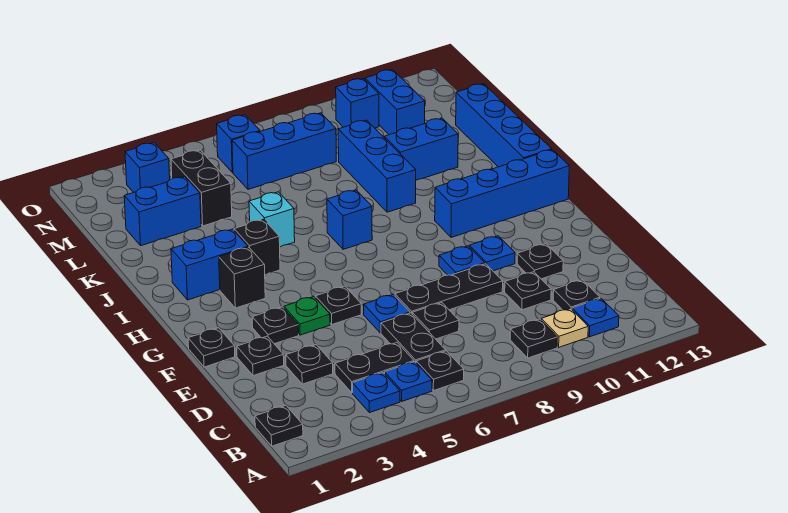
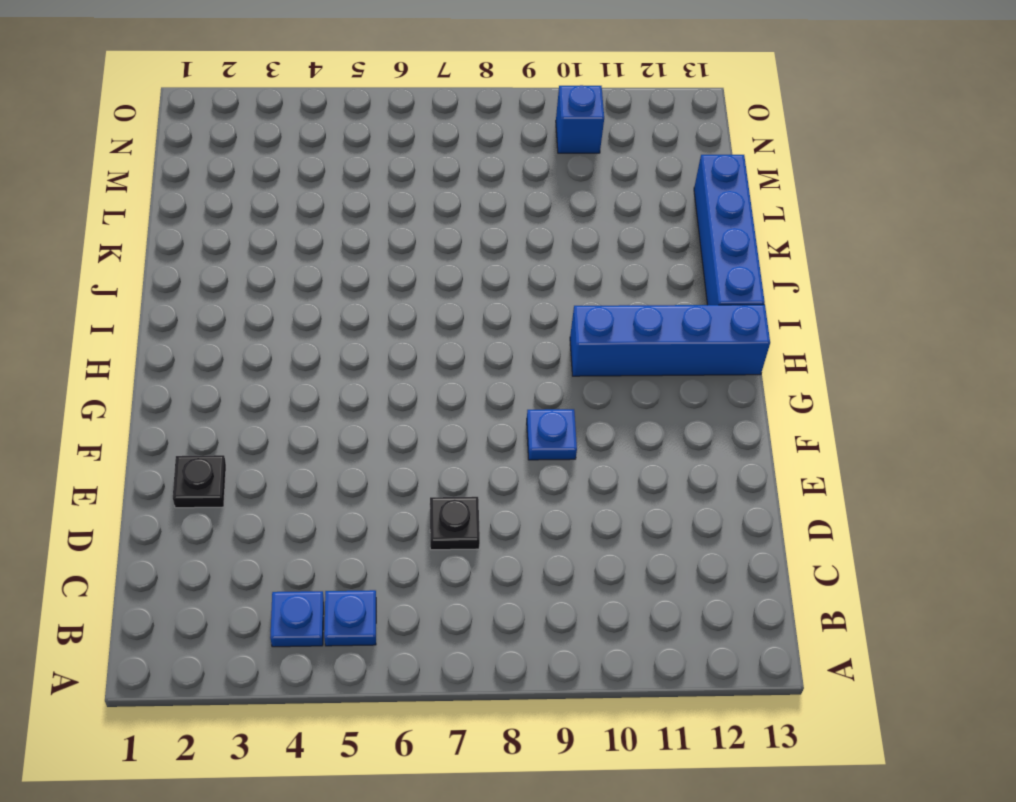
none -> black plate B1 level 1
none -> black plate B6 level 1
none -> black plate B9 level 1
none -> tan plate B10 level 1

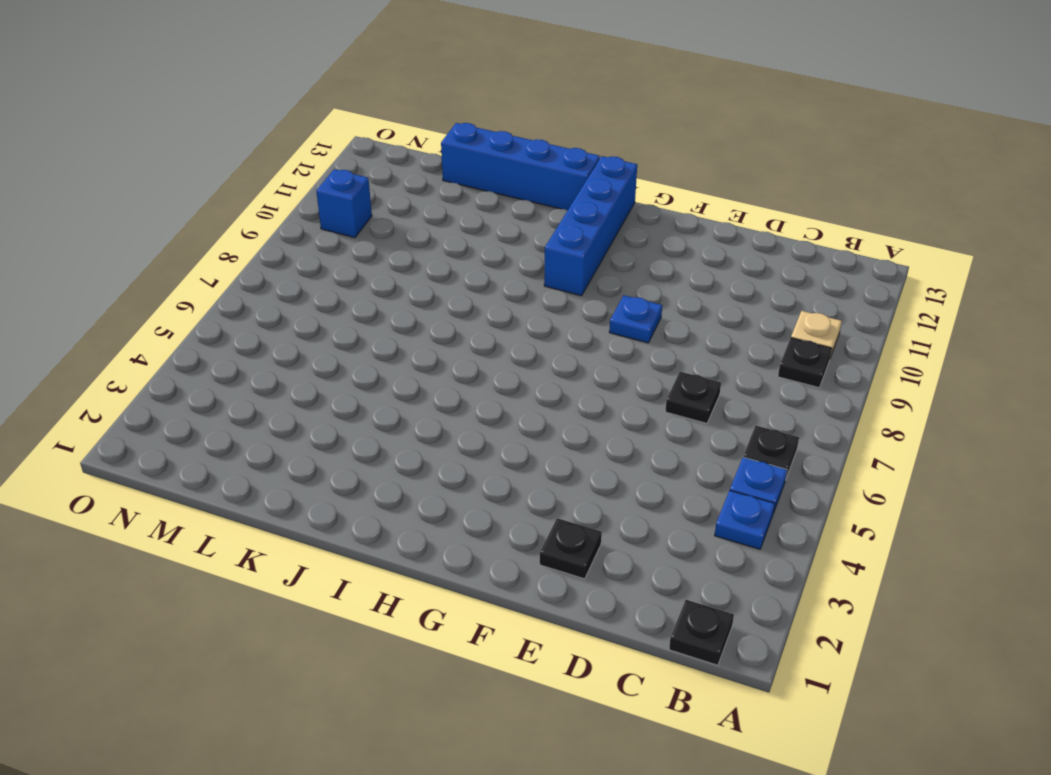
none -> blue plate B11 level 1
none -> black plate C4:C5 level 1
none -> black plate C6:D6 level 1
none -> black plate C11 level 1

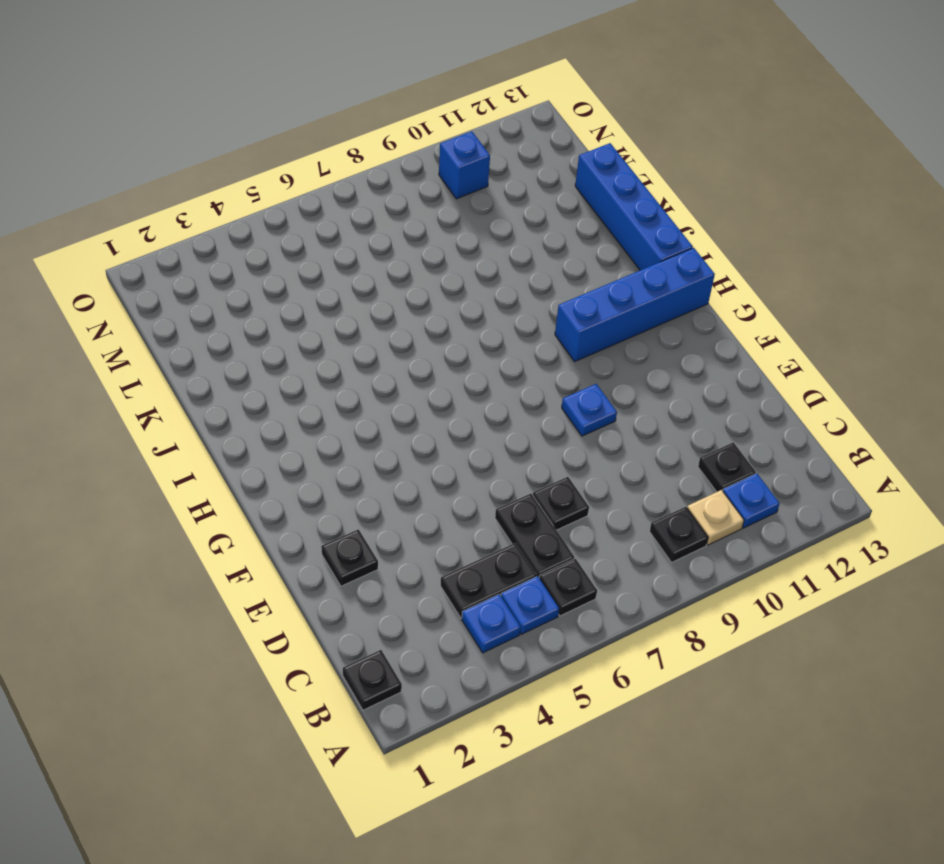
none -> black plate D3 level 1
none -> black plate D10 level 1
none -> blue plate E6 level 1
none -> black plate E7:E9 level 1

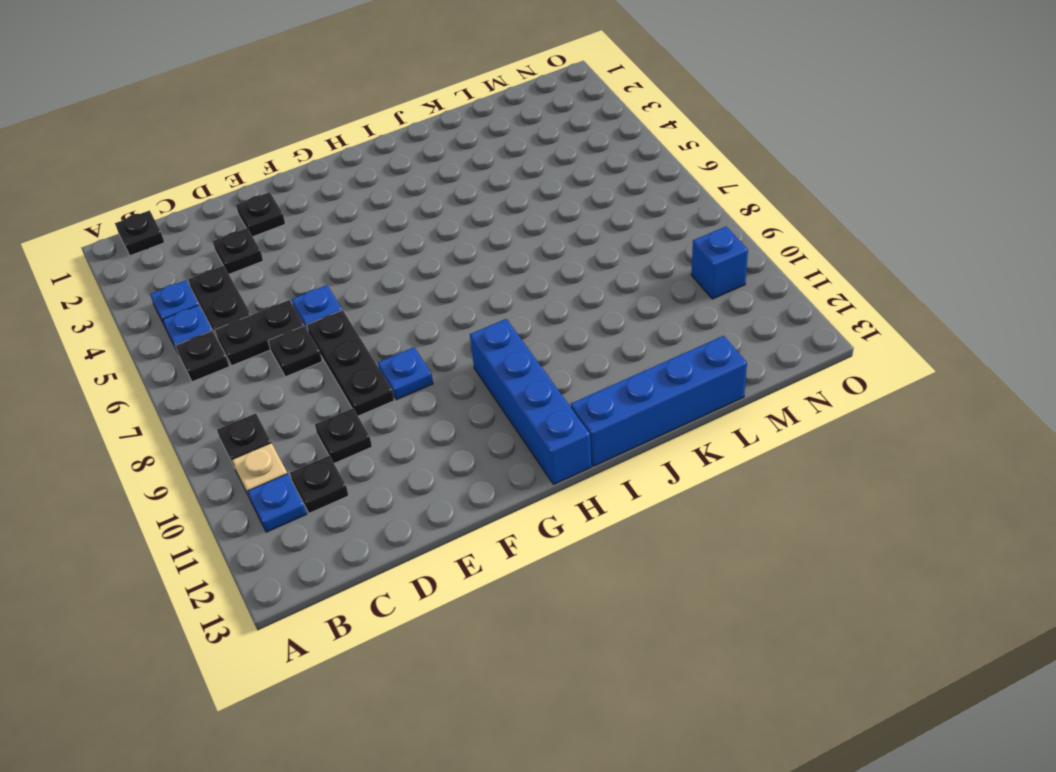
none -> black plate E11 level 1
none -> black plate F1 level 1
none -> black plate F3 level 1
none -> green plate F4 level 1

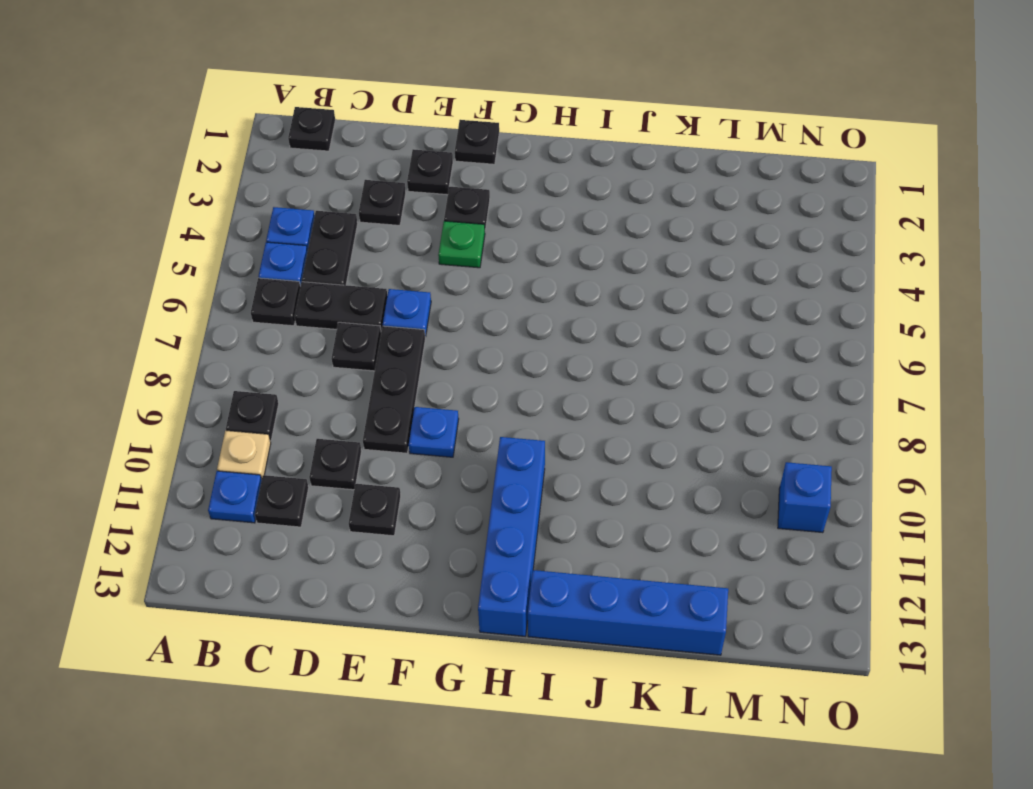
none -> black plate F5 level 1
none -> blue plate F10 level 1
none -> black brick H3 level 1
none -> blue brick I2:I3 level 1

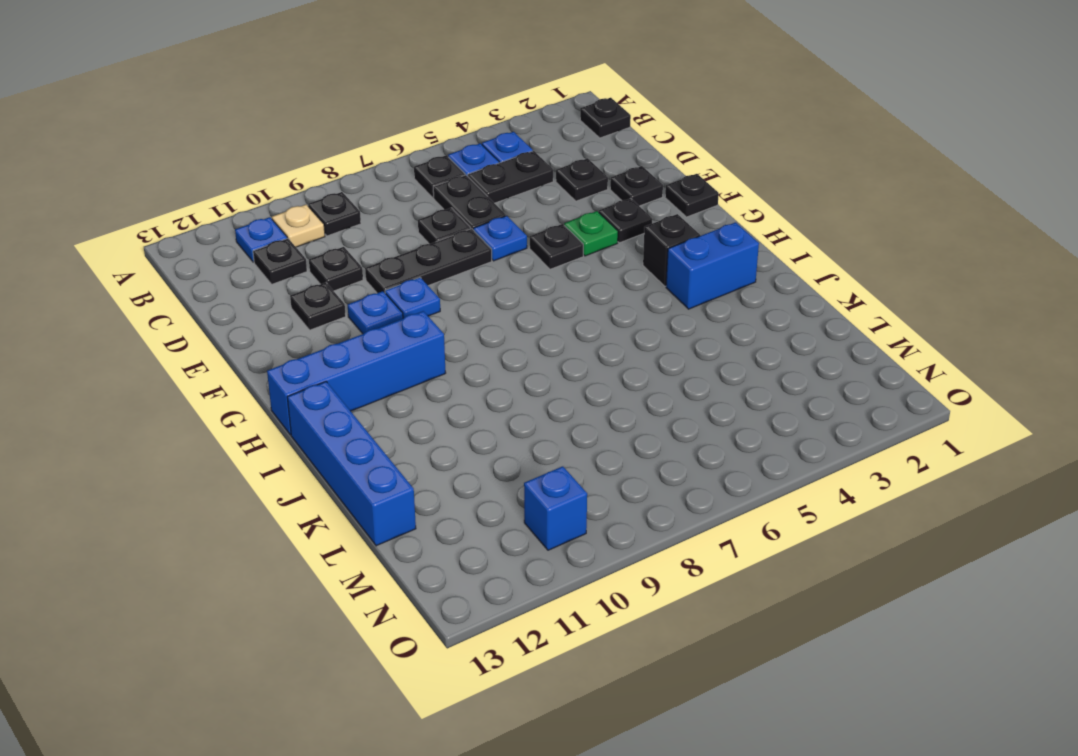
none -> black brick I4 level 1
none -> blue brick I7 level 1
none -> cyan brick J5 level 1
none -> blue brick J9:L9 level 1

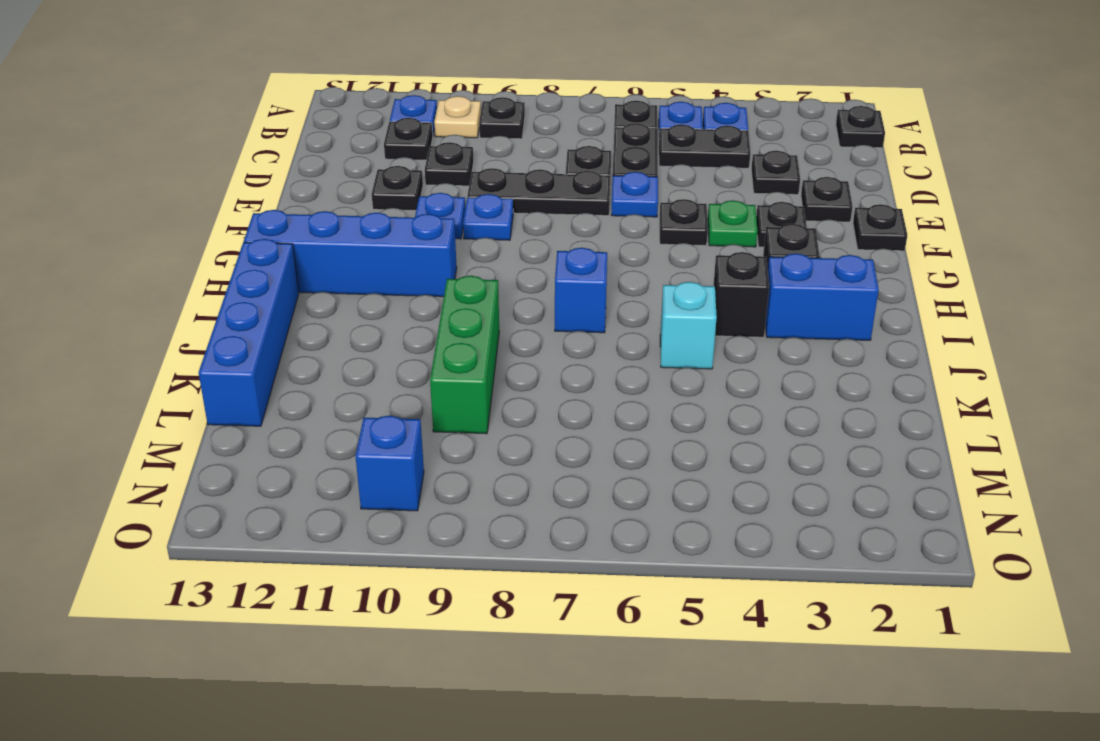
green brick J9:L9 level 1 -> blue brick J9:L9 level 1
none -> blue brick K10:K11 level 1
none -> blue brick L2:L3 level 1
none -> black brick L4:M4 level 1
none -> blue brick M6:M8 level 1

